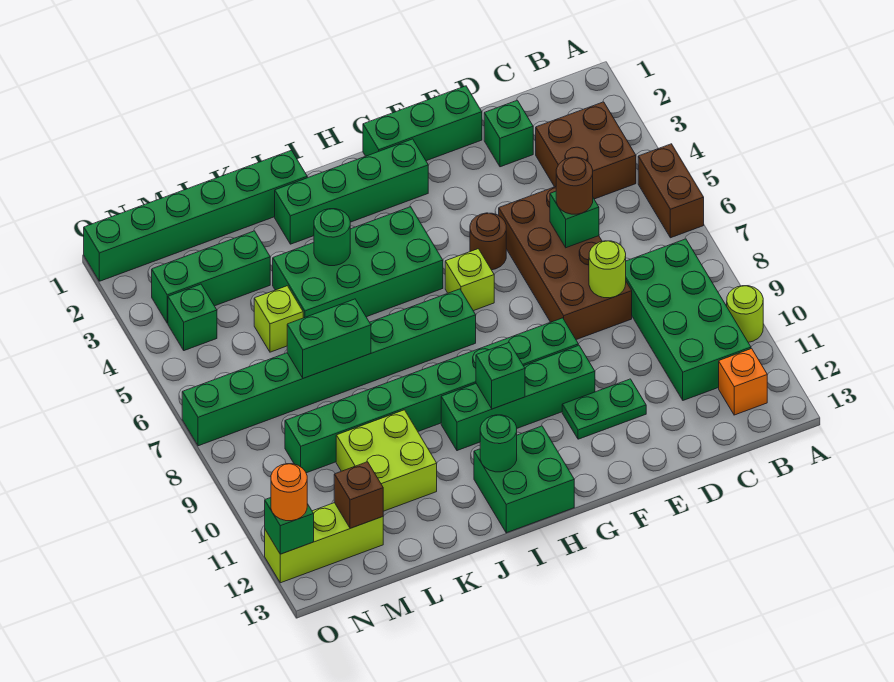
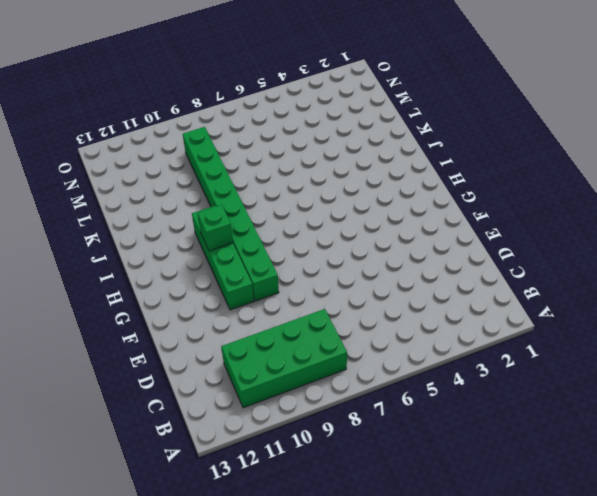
none -> brown brick A5:A6 level 1
none -> lime round brick A10 level 1
none -> brown brick B3:C4 level 1
none -> orange brick B12 level 1

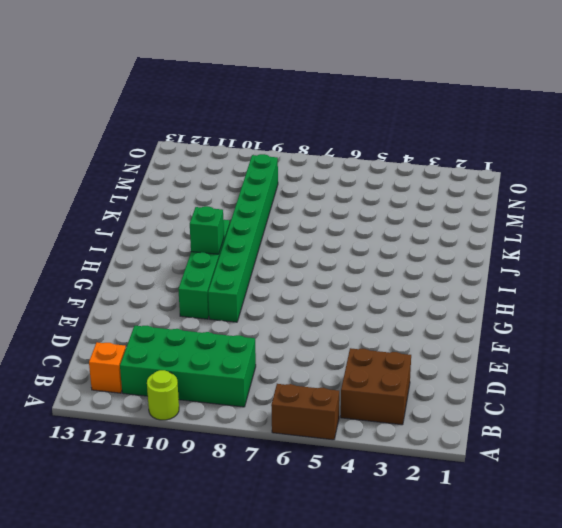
none -> green brick D2 level 1
none -> brown brick D5:E8 level 1
none -> green brick E1:G1 level 1
none -> green plate E11:F11 level 1

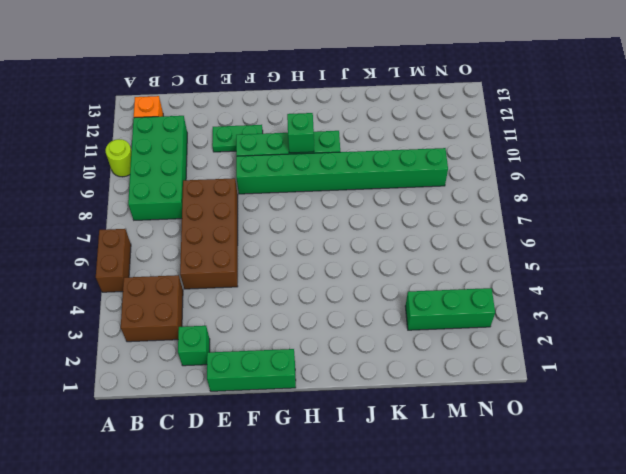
none -> brown round brick F5 level 1
none -> green brick G2:J2 level 1
none -> lime brick G6 level 1
none -> green brick H4:K5 level 1

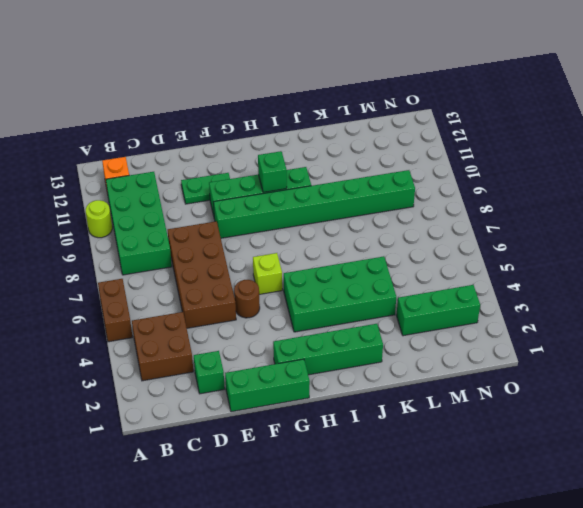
none -> green brick H7:O7 level 1
none -> green brick H12:I13 level 1
none -> green brick J1:O1 level 1
none -> lime brick K10:L11 level 1

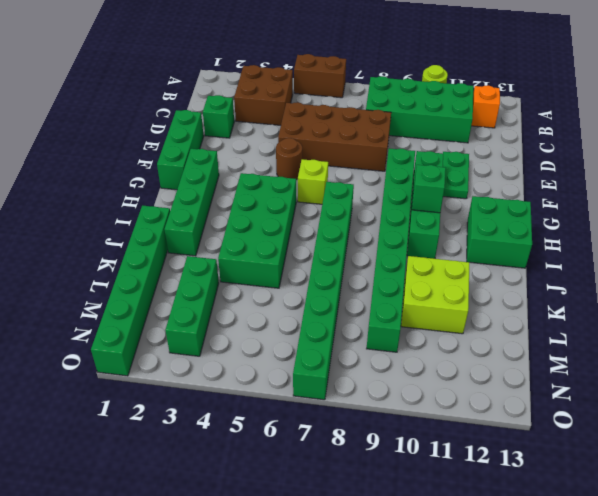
none -> lime brick L5 level 1
none -> lime brick M12:O12 level 1
none -> green brick N4 level 1
none -> green brick D6 level 2

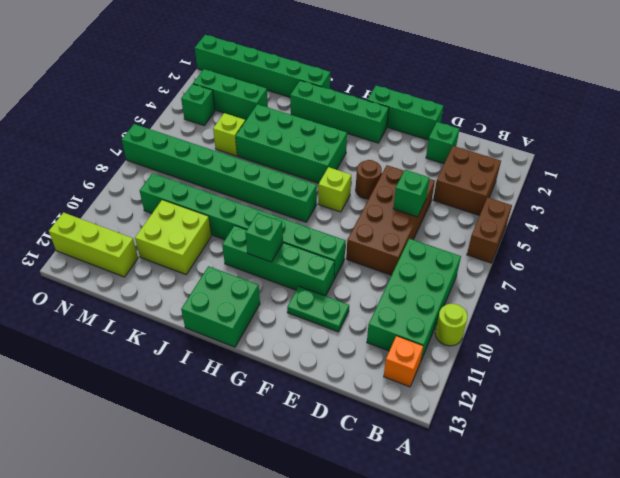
none -> lime round brick D8 level 2
none -> green round brick I12 level 2
none -> green round brick J4 level 2
none -> green brick K7:L7 level 2

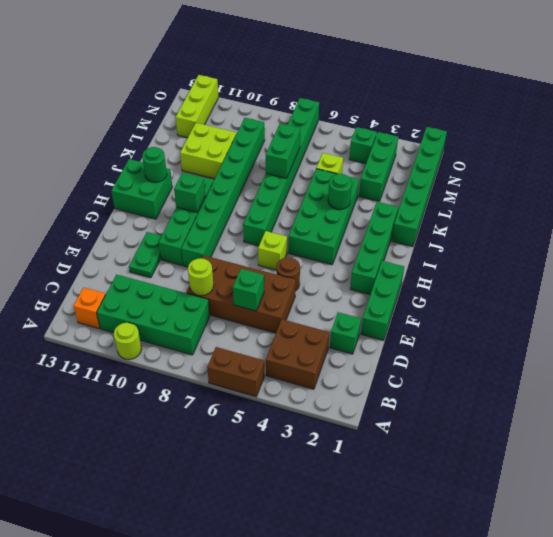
none -> brown brick M12 level 2
none -> green brick O12 level 2
none -> brown round brick D6 level 3
none -> orange round brick O12 level 3

